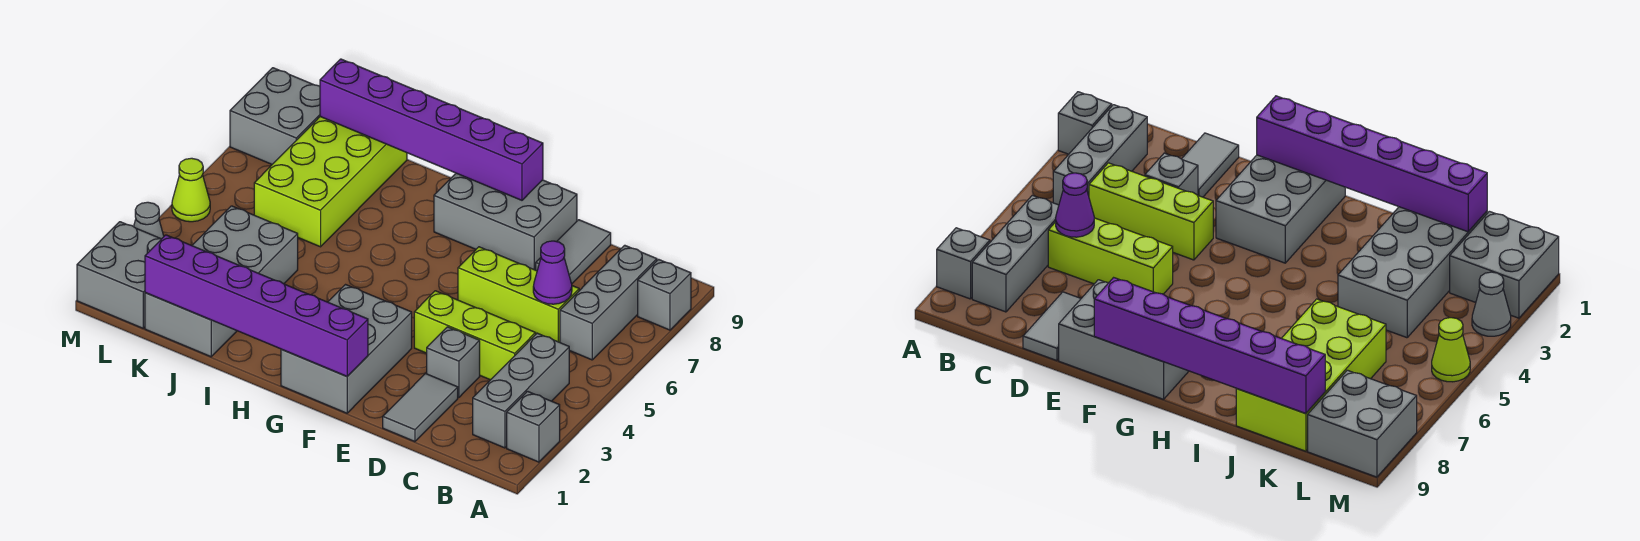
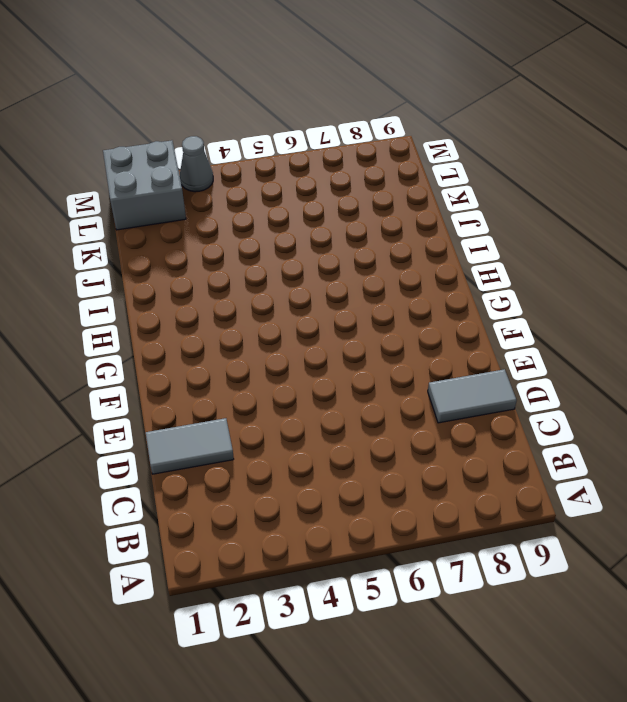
none -> grey brick A2 level 1
none -> grey brick A8 level 1
none -> grey brick B2:B4 level 1

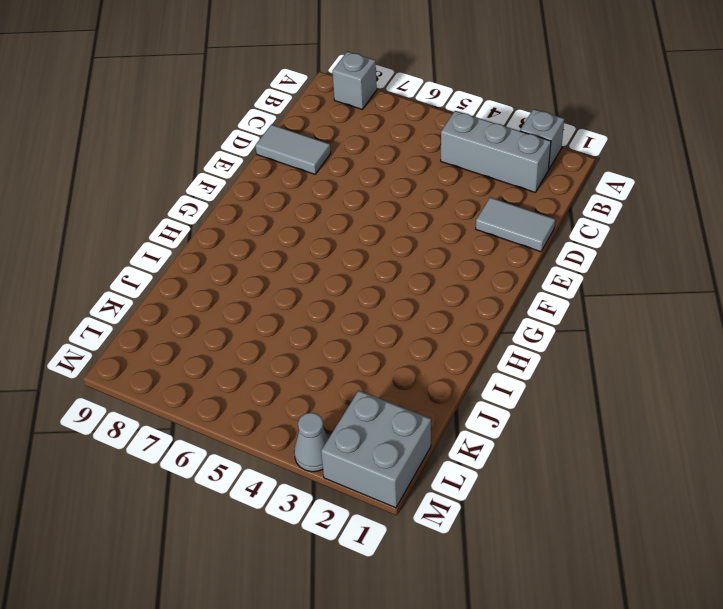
none -> grey brick B6:B8 level 1
none -> lime brick C4:E4 level 1
none -> lime brick C6:E6 level 1

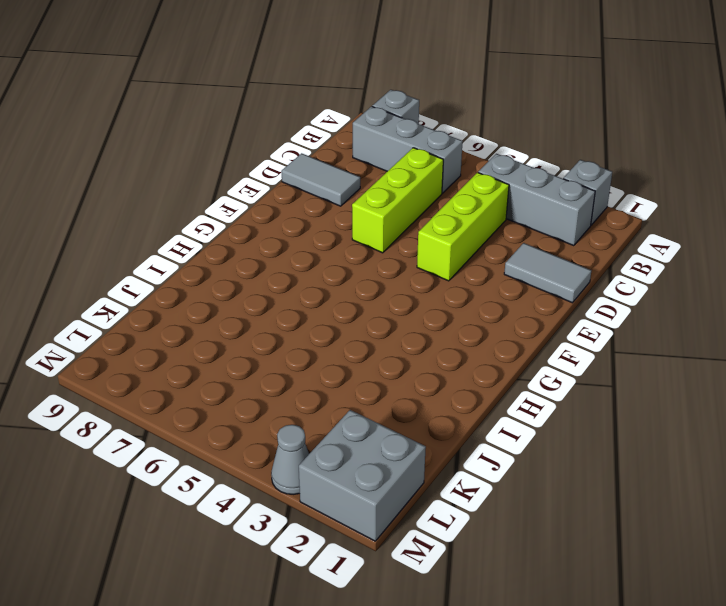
none -> grey brick D3 level 1
none -> grey brick E8:G9 level 1
none -> grey brick F1:G3 level 1

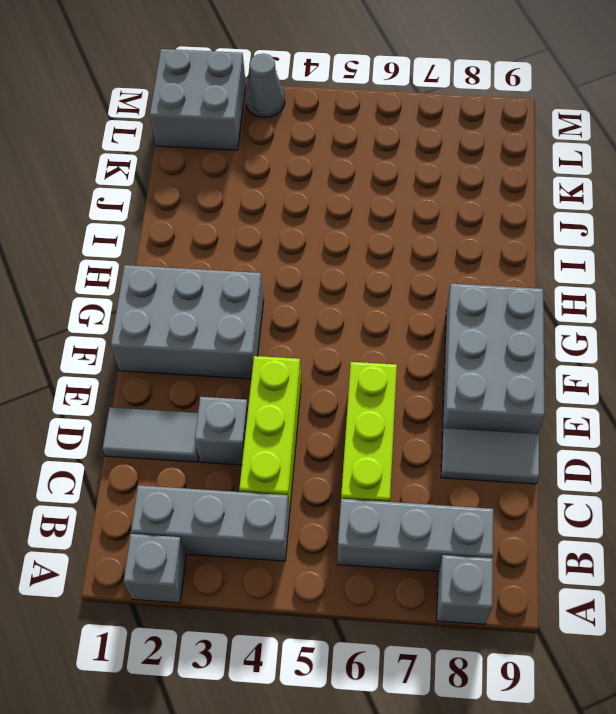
none -> grey brick J1:K4 level 1
none -> lime brick J6:K9 level 1
none -> grey brick L8:M9 level 1

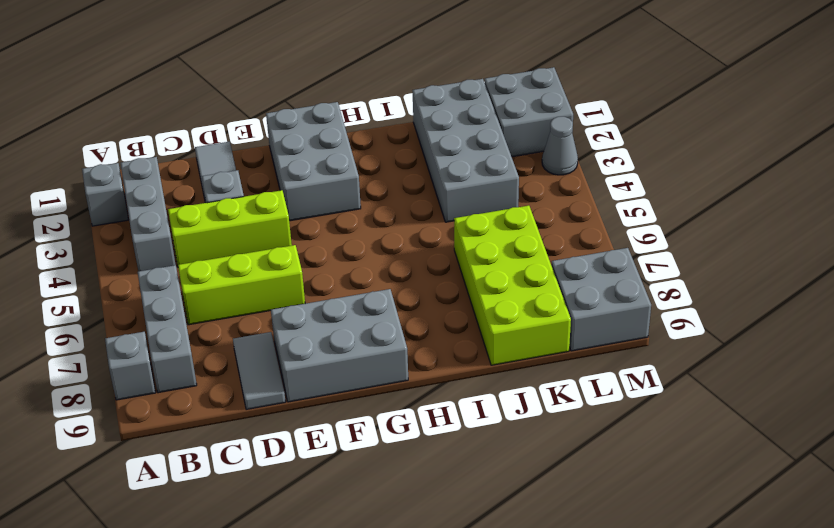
none -> lime cone M5 level 1
none -> purple cone C6 level 2
none -> purple brick F1:K1 level 2

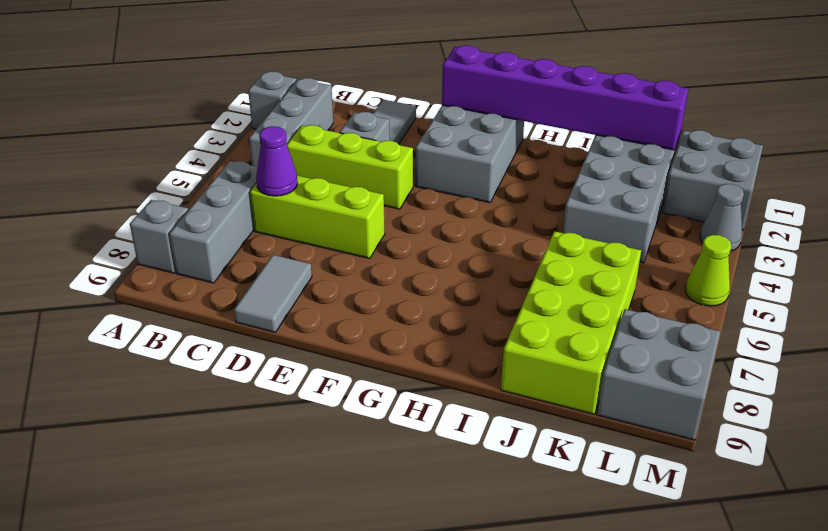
none -> grey brick E8:G9 level 1
none -> purple brick F9:K9 level 2

